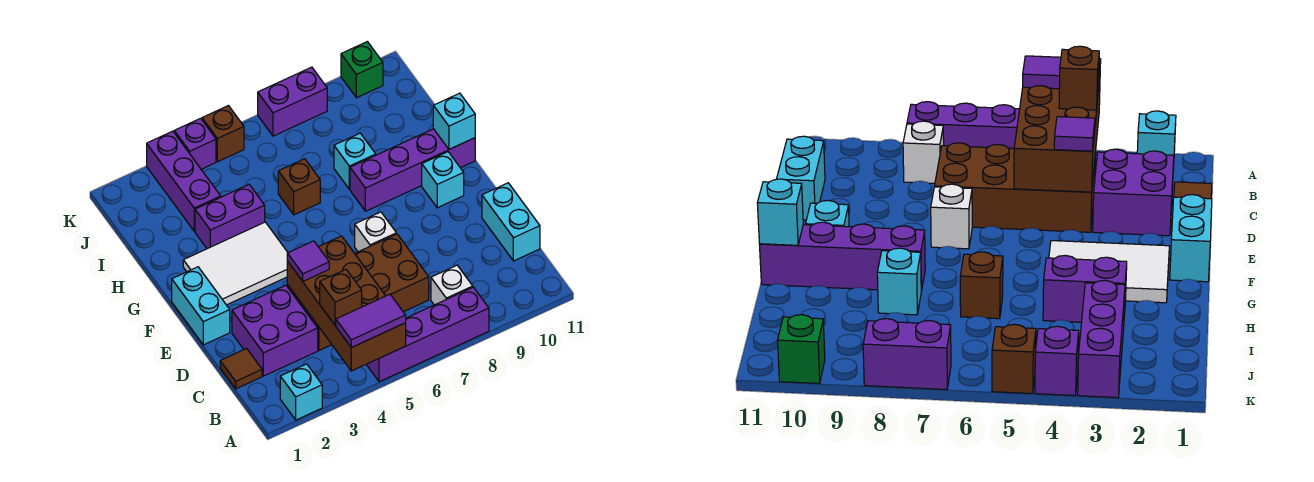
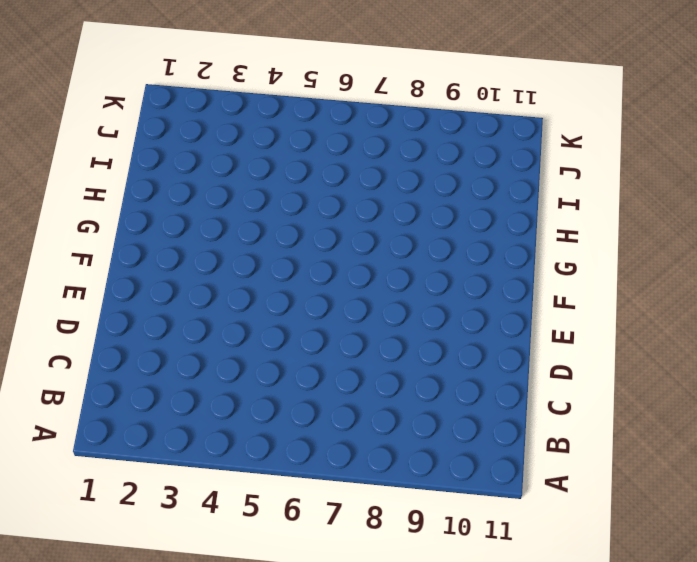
none -> cyan brick A2 level 1
none -> purple brick A5:A8 level 1
none -> white brick B8 level 1

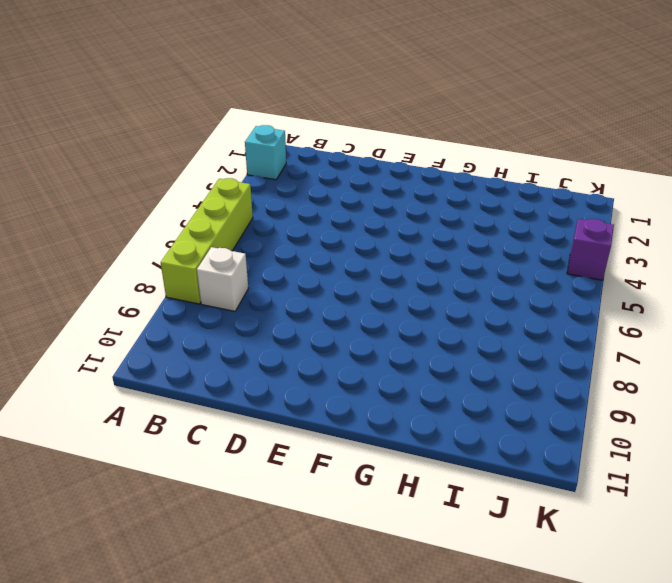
lime brick A5:A8 level 1 -> purple brick A5:A8 level 1
none -> brown tile C1 level 1
none -> purple brick C2:D3 level 1
none -> brown brick C4:D7 level 1

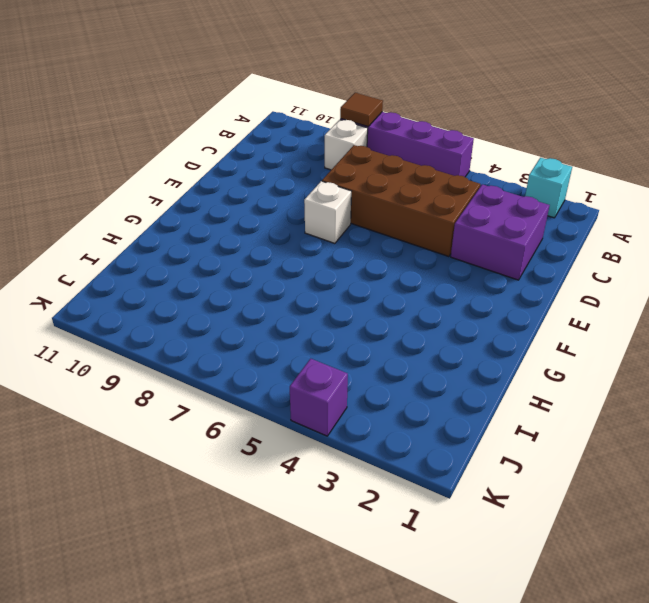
brown tile A8 level 2 -> brown tile C1 level 1
none -> cyan brick C11:D11 level 1
none -> cyan brick E1:F1 level 1
none -> white tile F2:G4 level 1

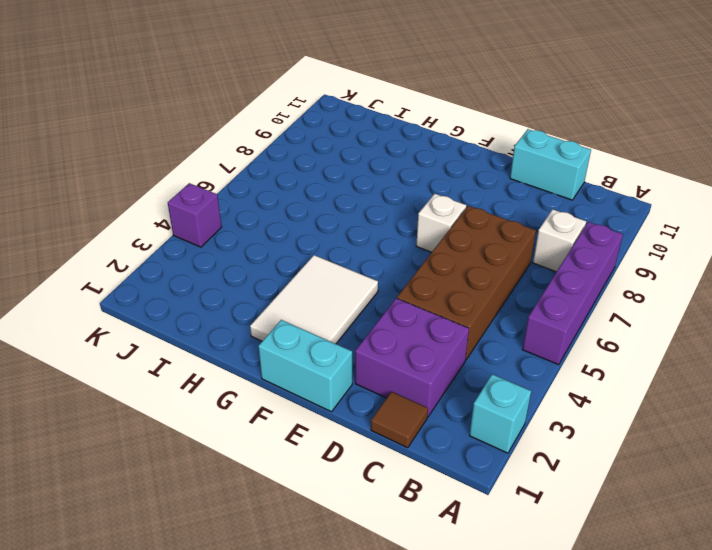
none -> cyan brick F10 level 1
none -> purple brick G8:G11 level 1
none -> purple brick H3:H4 level 1

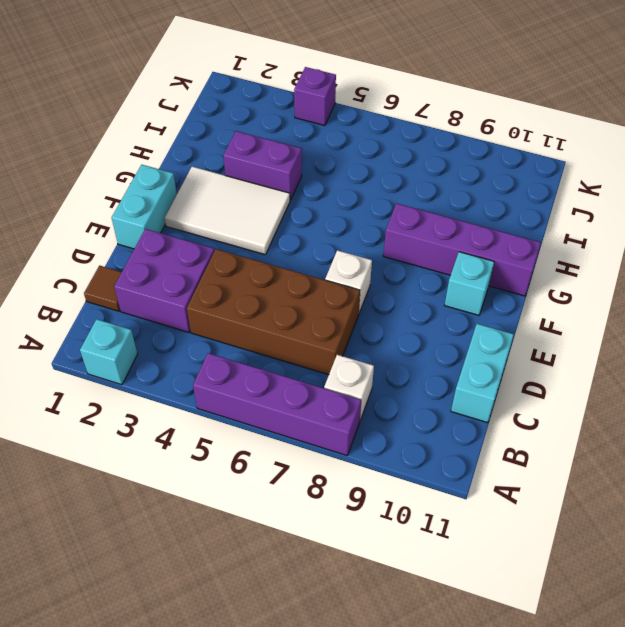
none -> brown brick H6 level 1
none -> cyan brick H8 level 1
none -> purple brick I3:K3 level 1

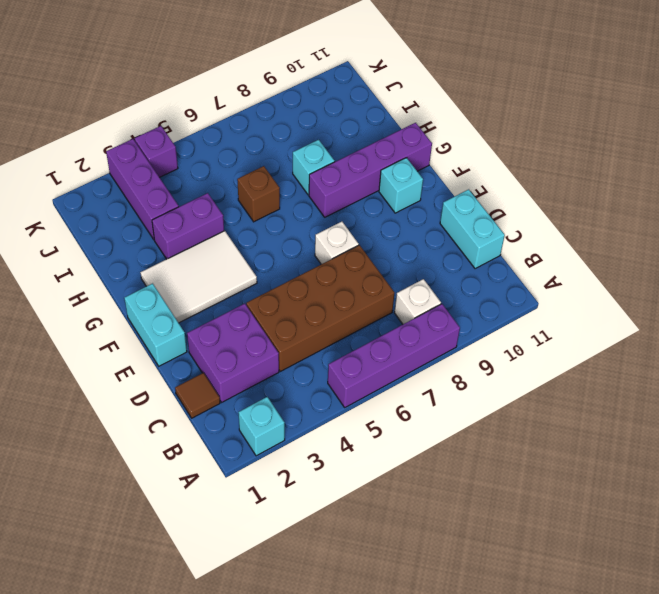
none -> brown brick K5 level 1
none -> purple brick K7:K8 level 1
none -> green brick K10 level 1

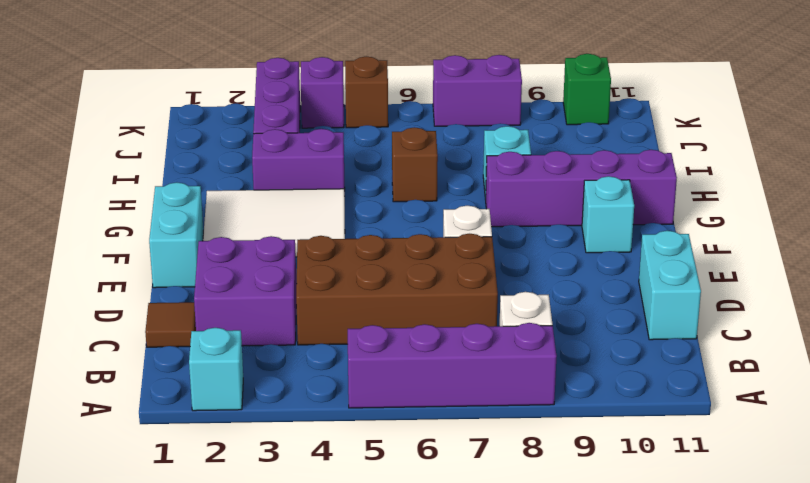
none -> brown brick A4:D5 level 2
none -> cyan brick G11 level 2
none -> purple tile A4:A5 level 3

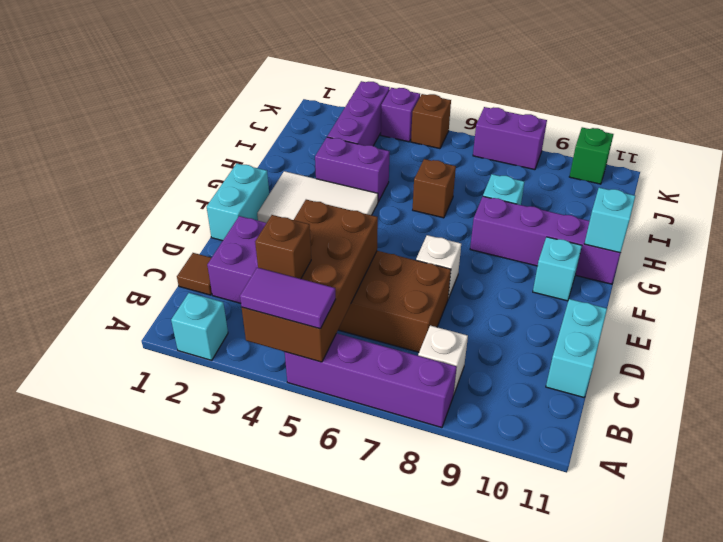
none -> purple tile D4 level 3

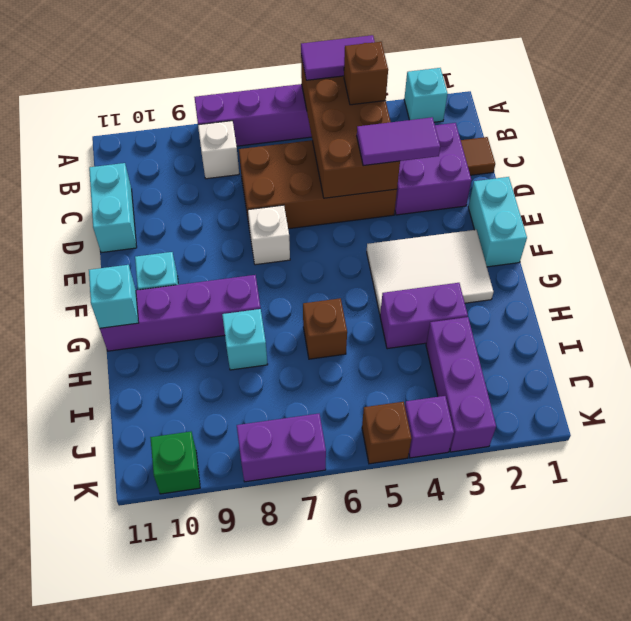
purple tile D3:D4 level 3 -> purple tile D4 level 3

